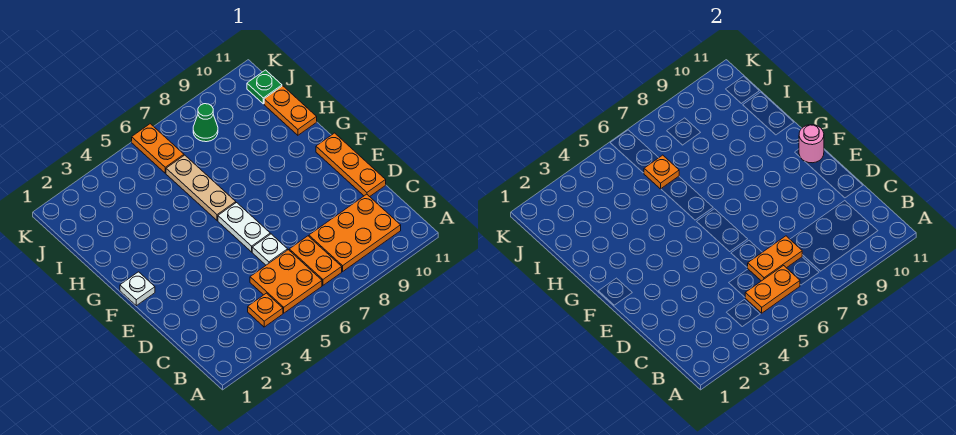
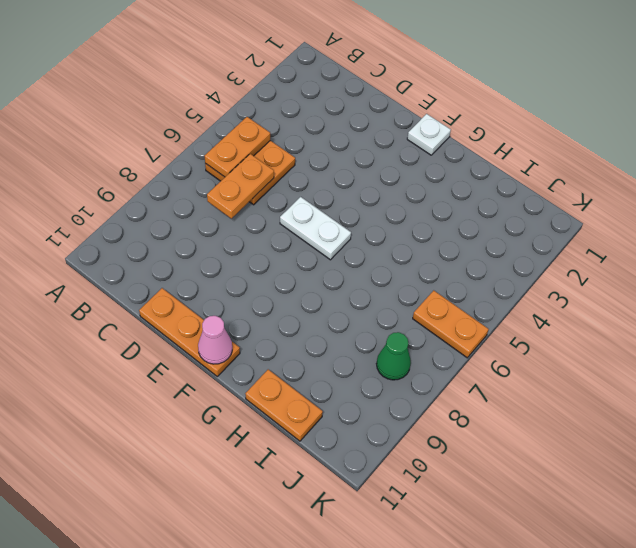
pink cone F11 level 2 -> pink round brick F11 level 2
none -> orange plate B4 level 1
none -> orange plate B7:C7 level 1
none -> orange plate B8:C10 level 1

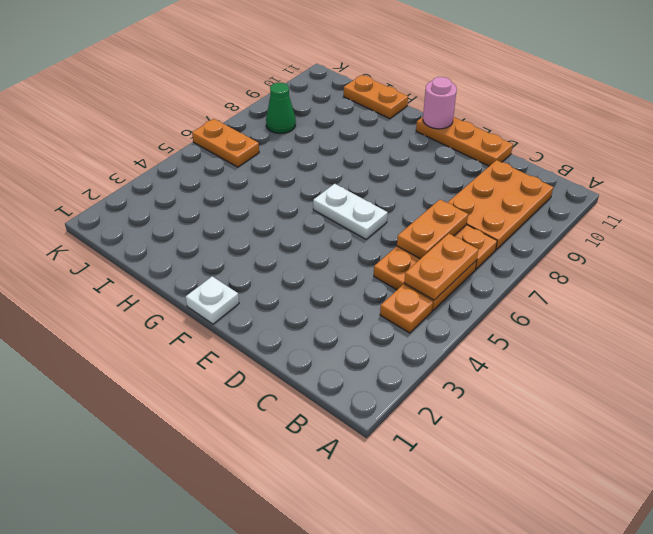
none -> white plate D6 level 1
none -> tan plate G6:I6 level 1
none -> green plate J11 level 1

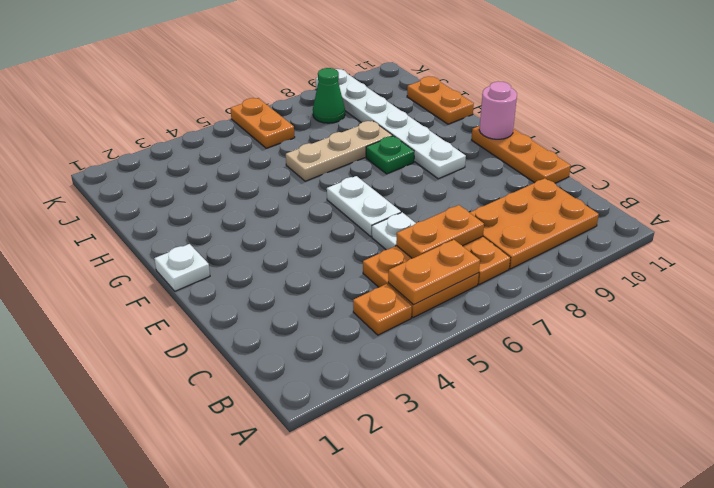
white plate F9:K9 level 1 -> none
green plate G8 level 1 -> green plate J11 level 1
tan plate H6:H8 level 1 -> tan plate G6:I6 level 1
none -> orange plate I6 level 2

